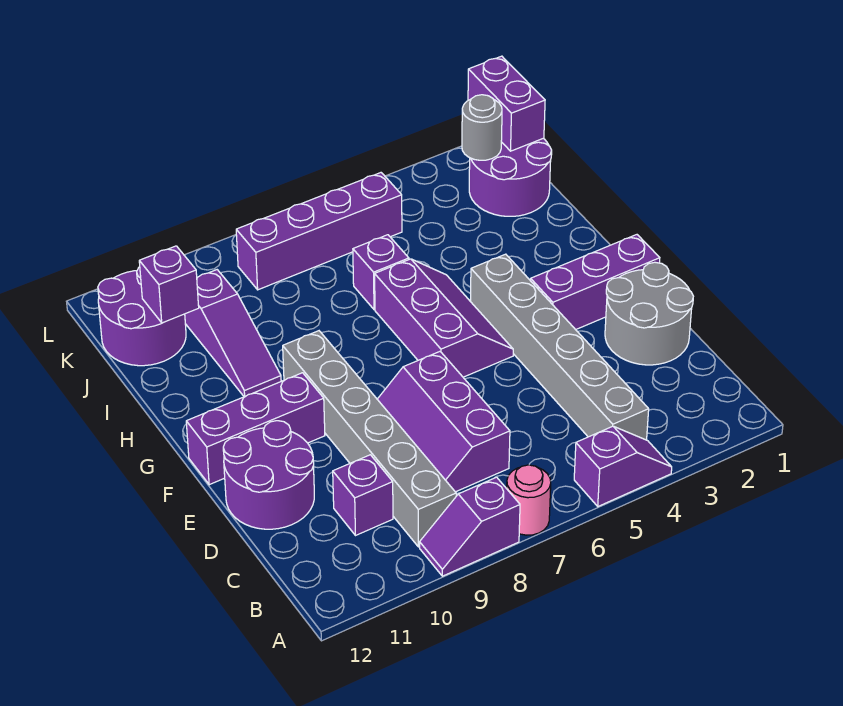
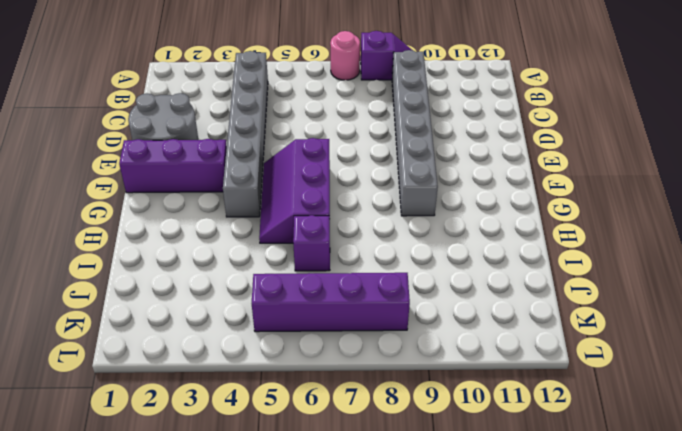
none -> purple slope A4:A5 level 1 top 5
none -> purple slope C7:E8 level 1 top 7
none -> purple brick C10 level 1

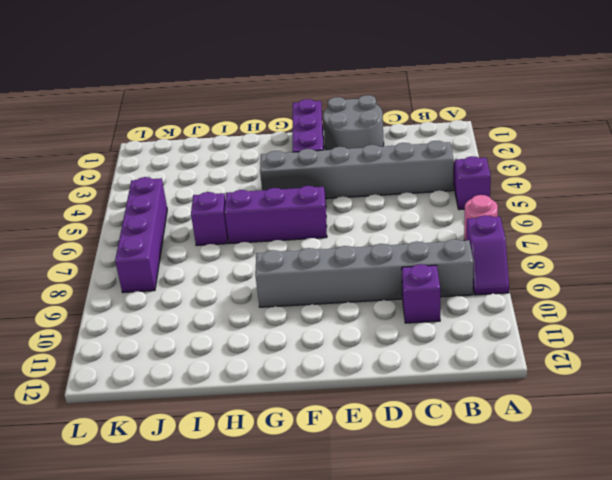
none -> purple slope C7:E8 level 1 top 7
none -> purple round brick D11:E12 level 1
none -> purple brick F10:F12 level 1

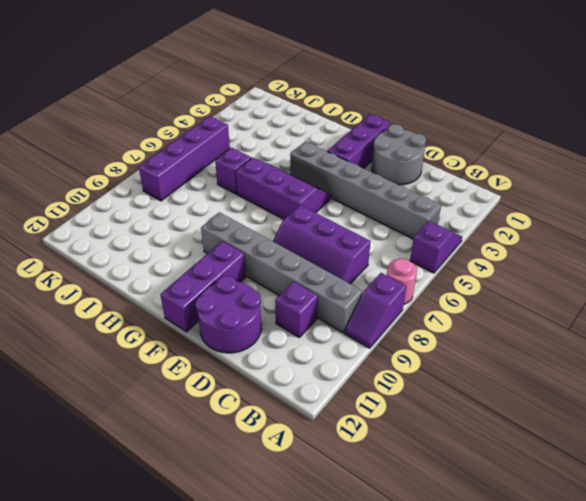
none -> purple slope H10:J10 level 1 top J
none -> purple round brick J1:K2 level 1
none -> purple round brick J11:K12 level 1

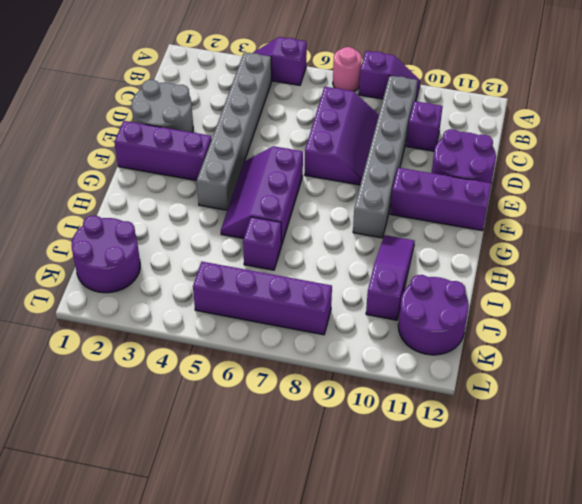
none -> purple brick J11 level 2
none -> purple brick K1:L1 level 2
none -> grey round brick K2 level 2

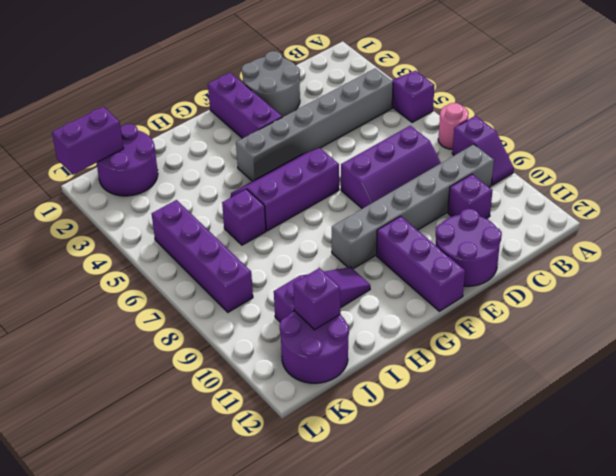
none -> grey round brick K2 level 2

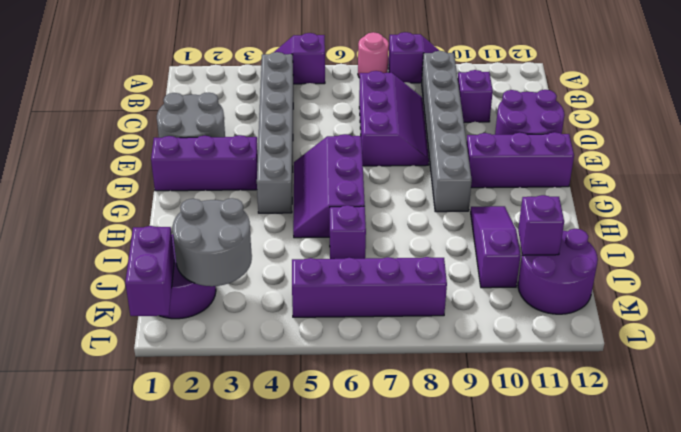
grey round brick J2:K3 level 2 -> grey round brick K2 level 2

